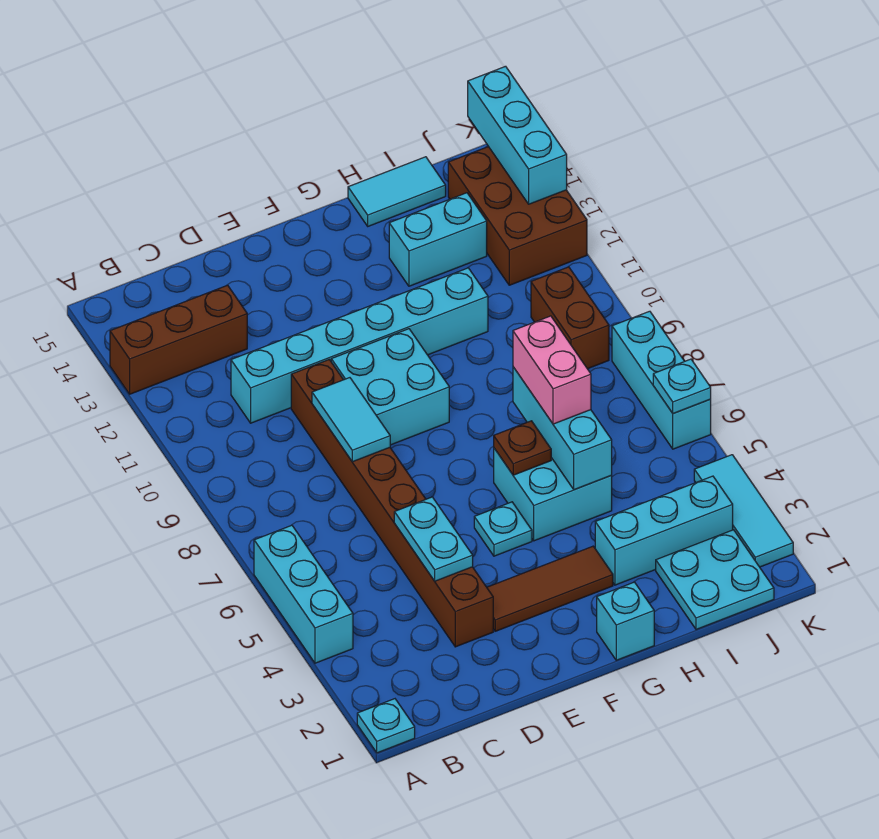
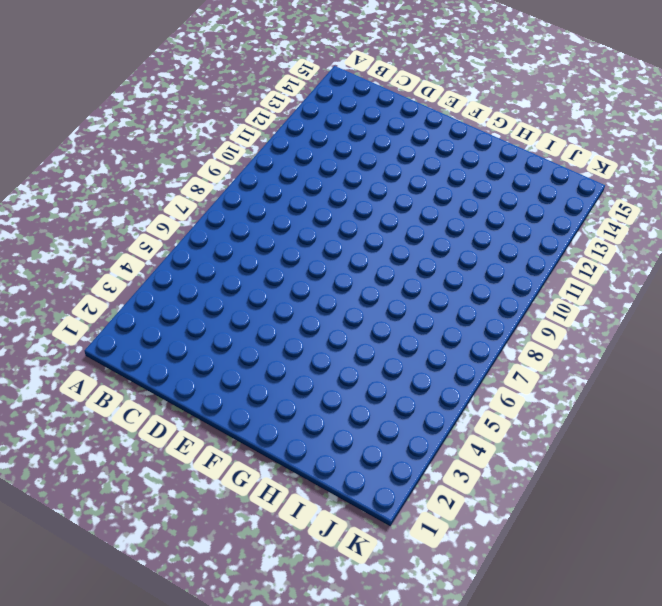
none -> cyan plate A1 level 1
none -> cyan brick A4:A6 level 1
none -> brown brick A13:C13 level 1

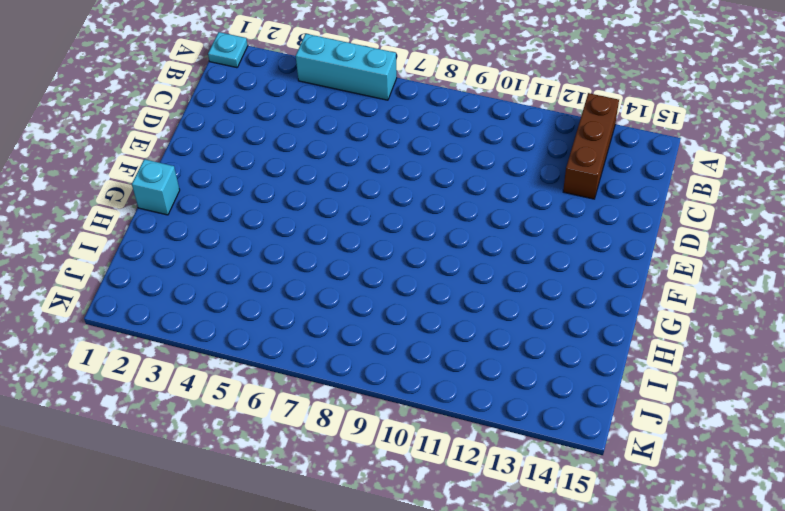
none -> cyan brick C11:H11 level 1
none -> brown brick D3:D10 level 1
none -> brown tile E3:G3 level 1

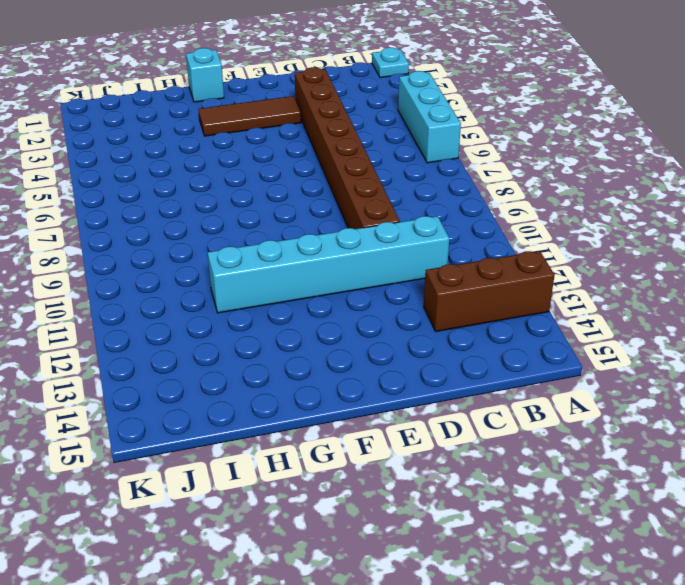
none -> cyan brick E9:F10 level 1
none -> cyan plate F5 level 1
none -> cyan brick G5:H6 level 1

